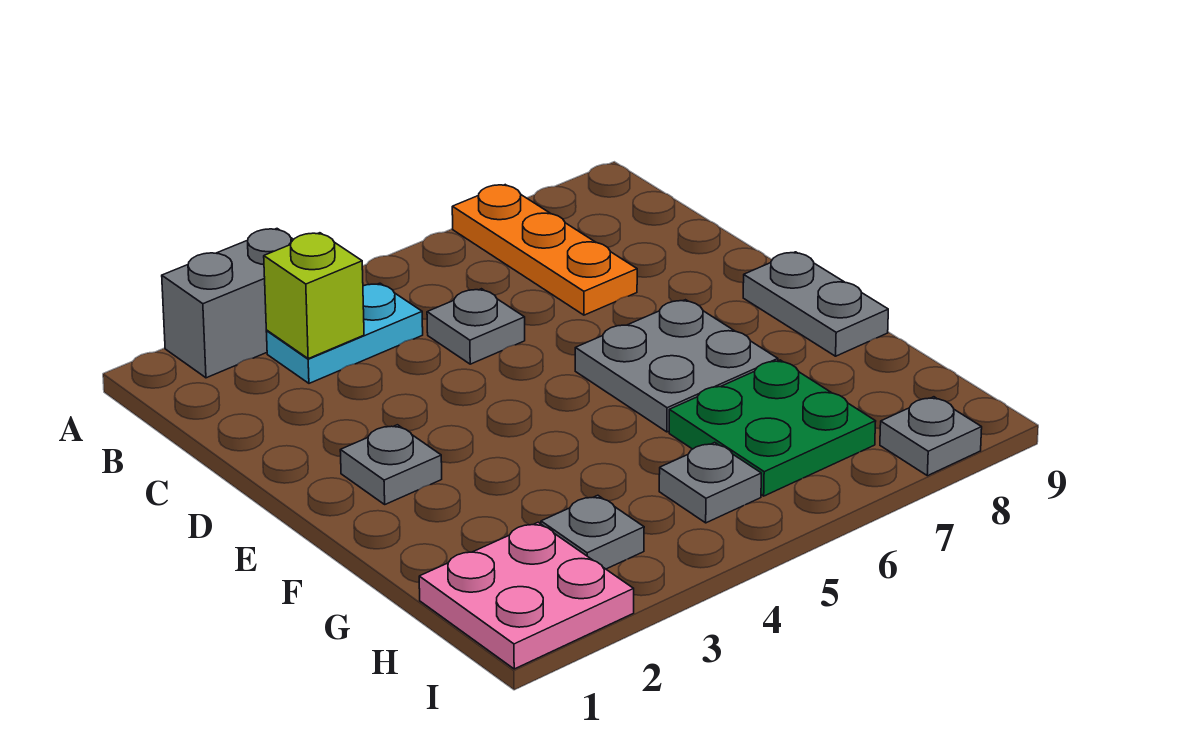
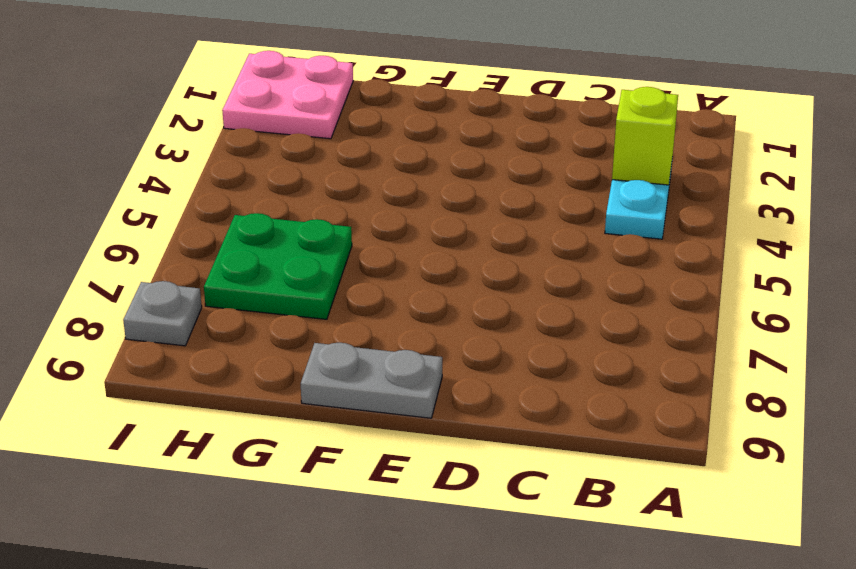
none -> grey brick A2:A3 level 1
none -> orange plate A7:C7 level 1
none -> grey plate C5 level 1

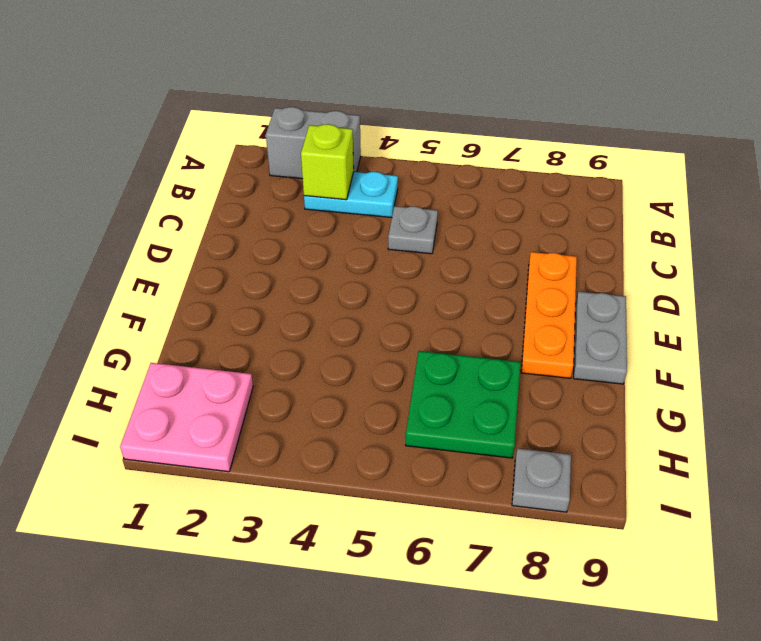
orange plate D8:F8 level 1 -> orange plate A7:C7 level 1
none -> grey plate E2 level 1
none -> grey plate E6:F7 level 1
none -> grey plate H3 level 1

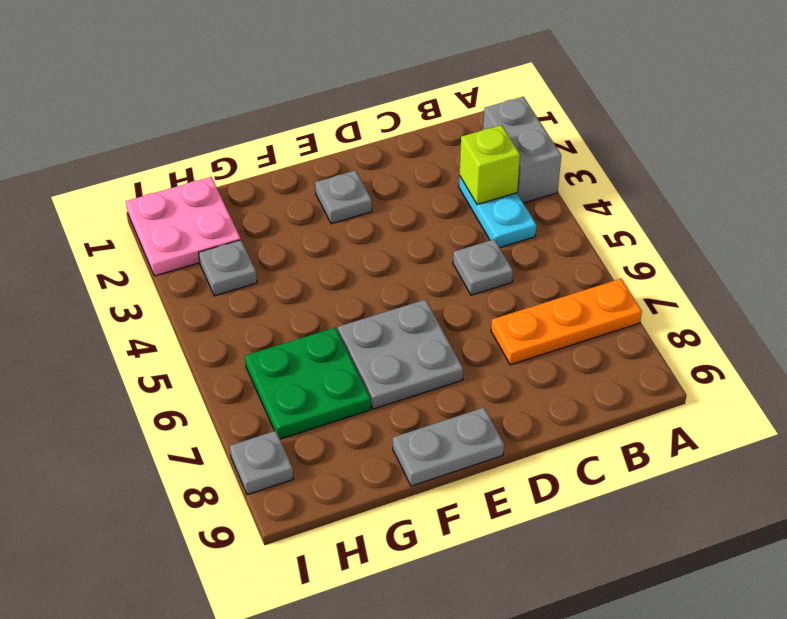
none -> grey plate H5 level 1

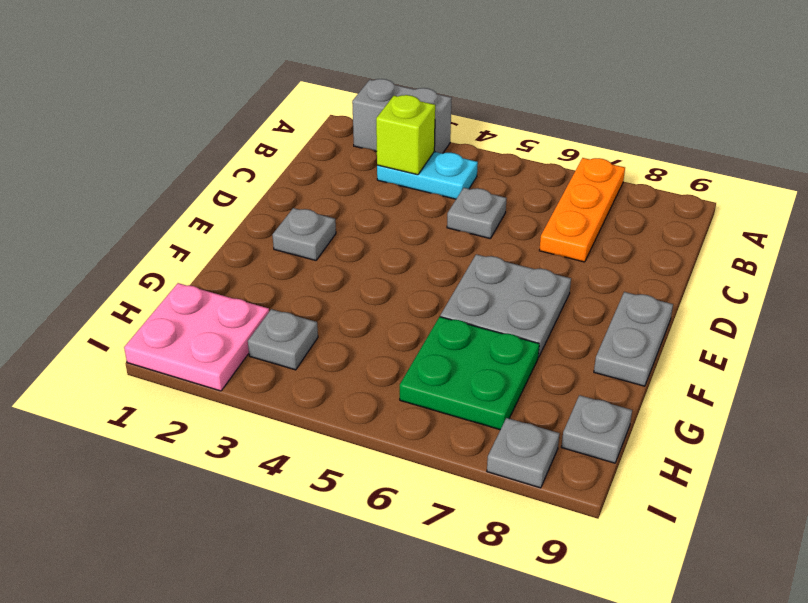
grey plate H9 level 1 -> grey plate H5 level 1

